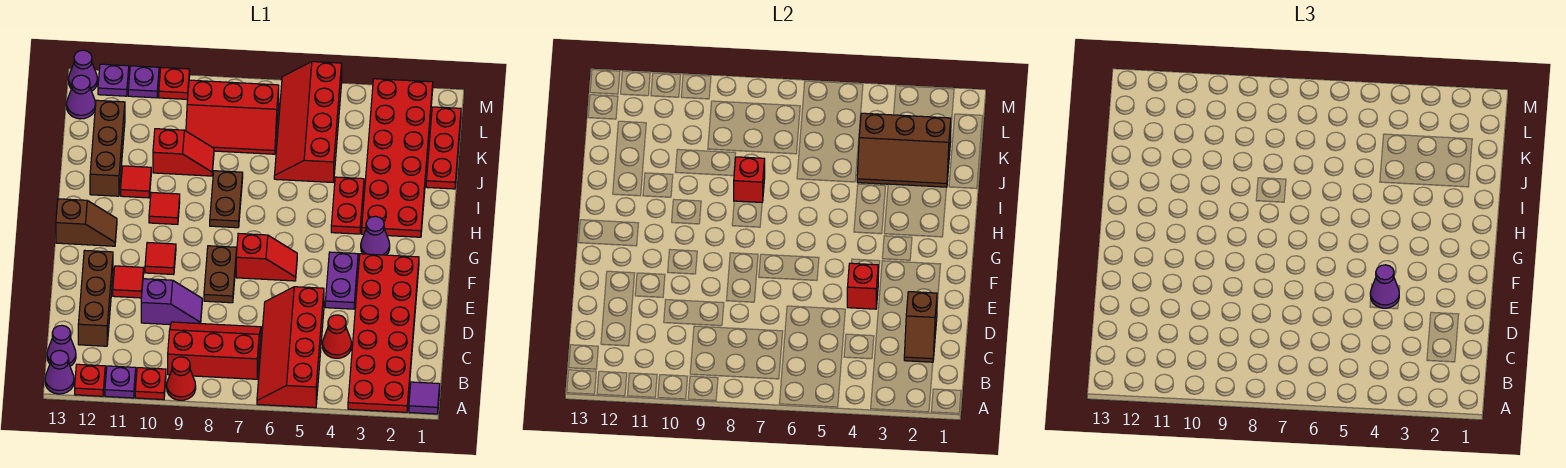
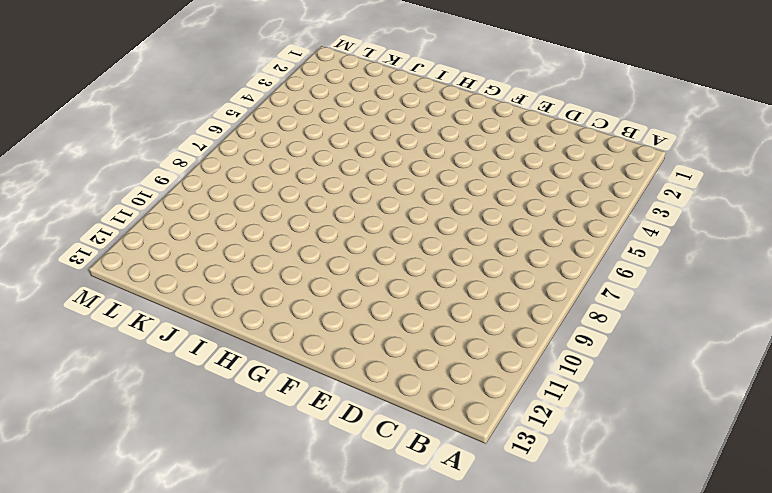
none -> purple tile A1 level 1
none -> red plate A2:F3 level 1
none -> red slope A5:D6 level 1 top 5
none -> red cone A9 level 1

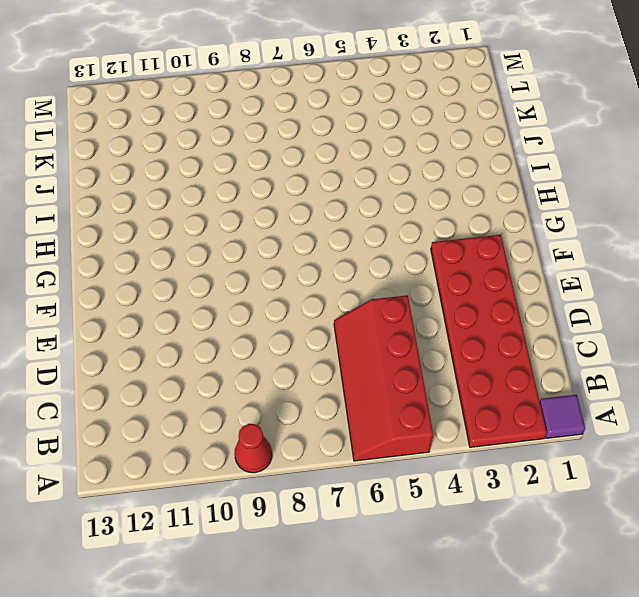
none -> red plate A10 level 1
none -> purple plate A11 level 1
none -> red plate A12 level 1
none -> purple cone A13 level 1

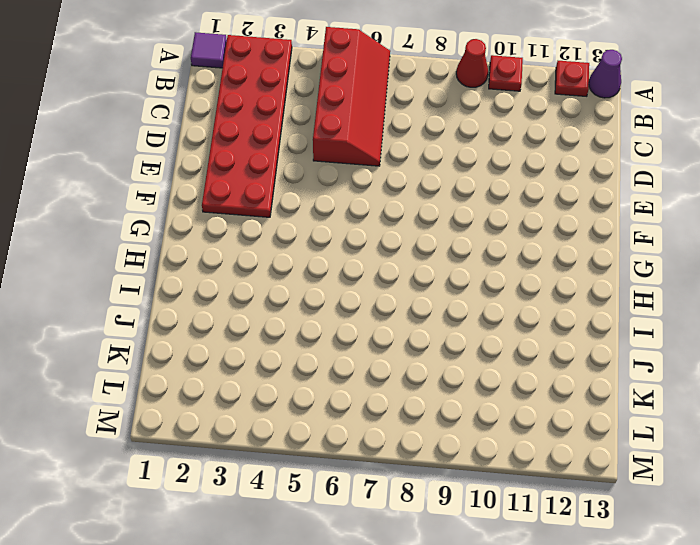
none -> purple plate A11 level 1
none -> red slope B7:C9 level 1 top B
none -> purple cone B13 level 1
none -> red cone C4 level 1

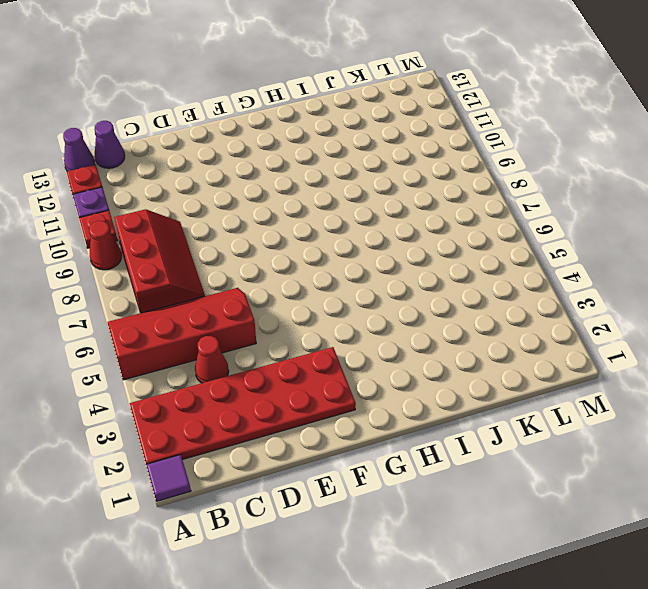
none -> brown brick C12:E12 level 1
none -> purple slope D9:D10 level 1 top 10
none -> purple plate E4:F4 level 1
none -> brown plate E8:F8 level 1

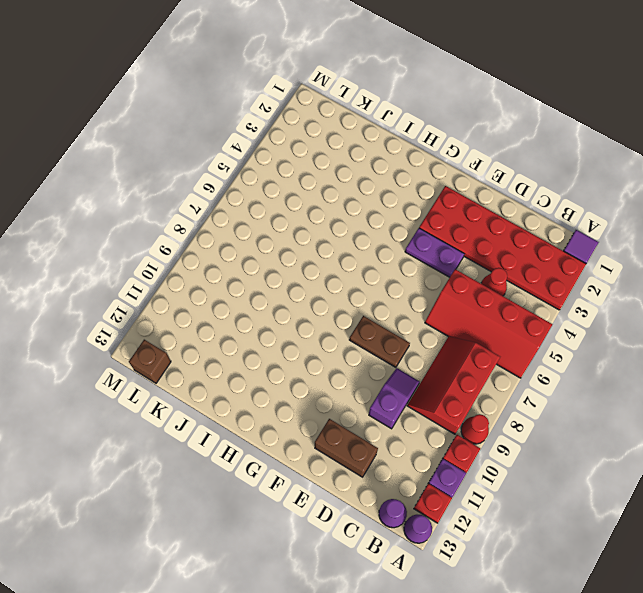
brown brick D12:E12 level 1 -> brown brick C12:E12 level 1
brown brick L13 level 1 -> purple cone L13 level 1
none -> red tile E11 level 1
none -> red slope F6:F7 level 1 top 7
none -> red tile F10 level 1
none -> purple cone G3 level 1

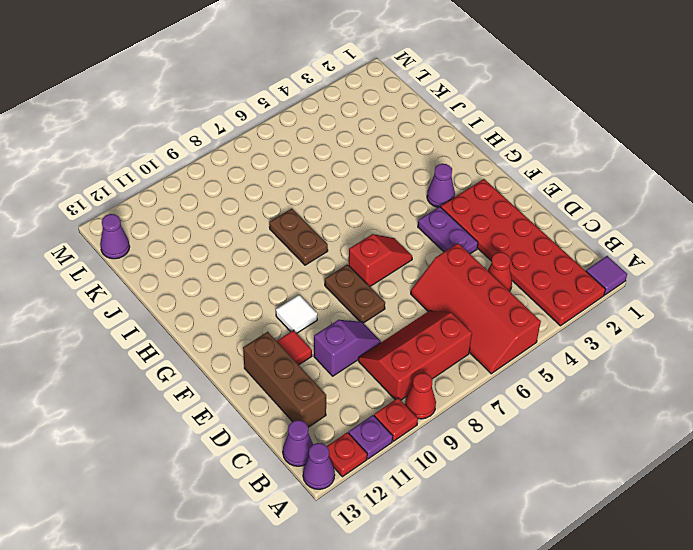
white tile F10 level 1 -> red tile F10 level 1
none -> brown slope G12:G13 level 1 top 13
none -> red plate H2:M3 level 1
none -> red plate H4:I4 level 1
none -> red tile H10 level 1

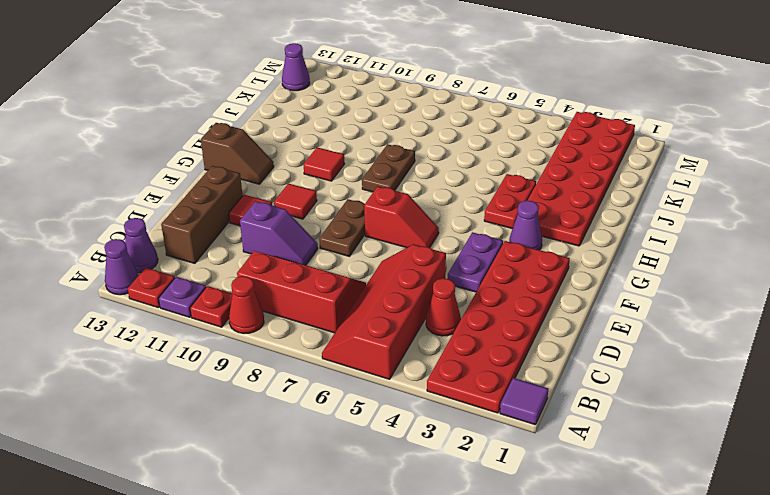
none -> red tile I11 level 1
none -> brown brick I12:K12 level 1
none -> red plate J1:L1 level 1
none -> red slope J5:M6 level 1 top 5

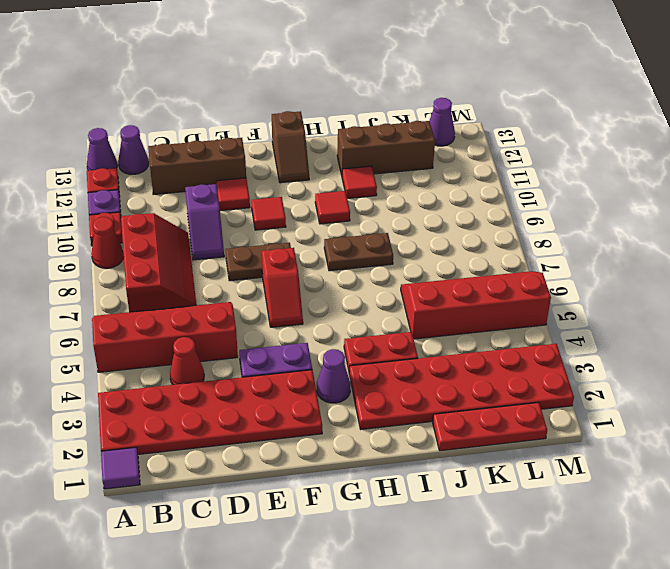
none -> red slope J9:J10 level 1 top 10
none -> red slope K7:L9 level 1 top L
none -> red plate M10 level 1
none -> purple plate M11 level 1

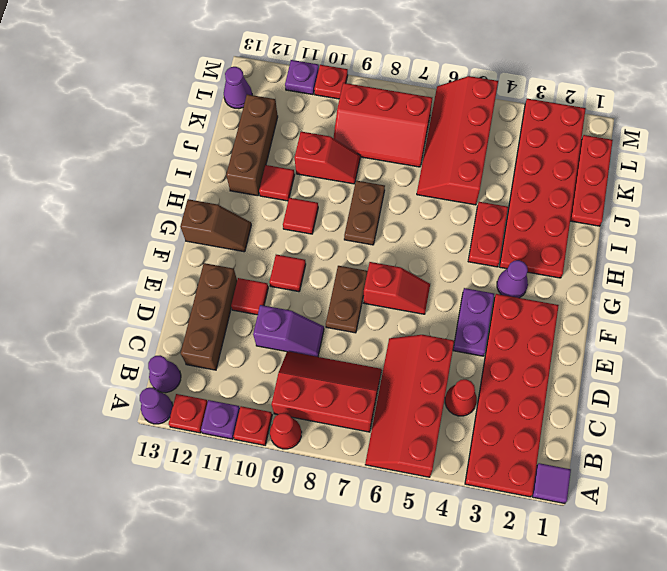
none -> purple plate M12 level 1
none -> purple cone M13 level 1
none -> brown slope C2:D2 level 2 top D
none -> red brick E4 level 2

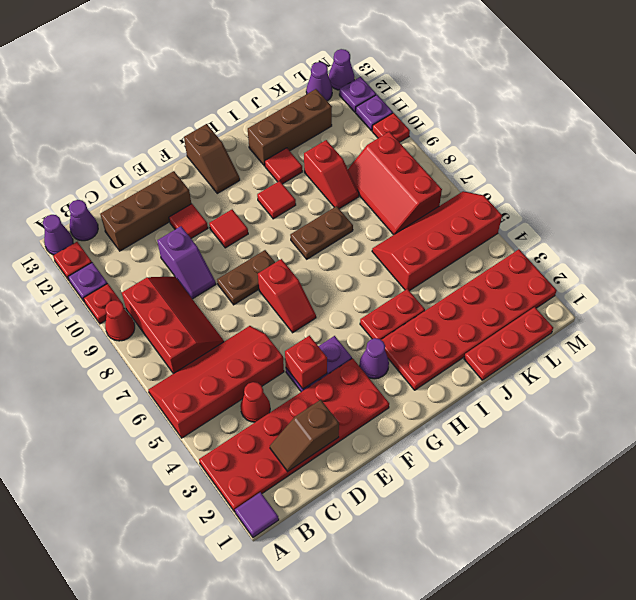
none -> red brick I8 level 2
none -> brown slope J2:K4 level 2 top K
none -> purple cone E4 level 3

